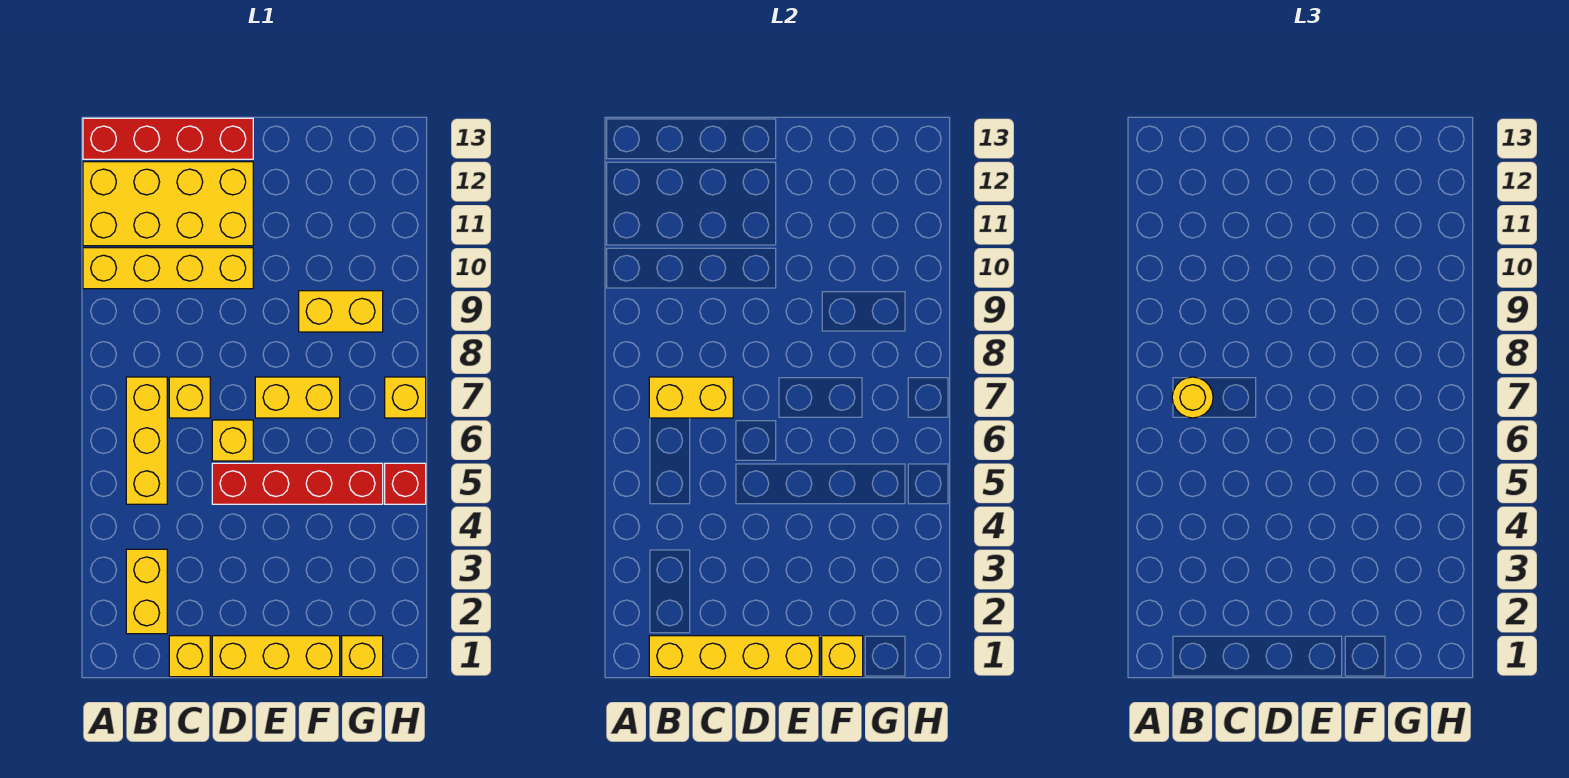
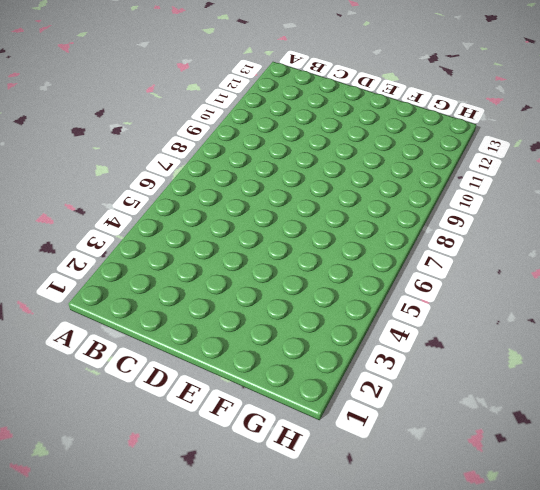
none -> yellow brick A10:D10 level 1
none -> yellow brick A11:D12 level 1
none -> red brick A13:D13 level 1

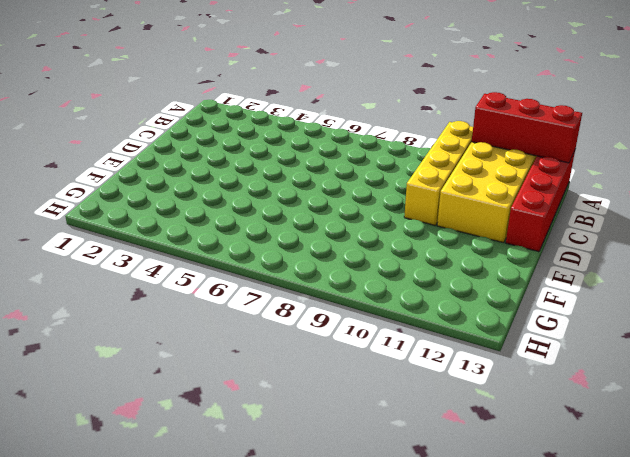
red brick A11:A13 level 2 -> none
none -> yellow brick B2:B3 level 1
none -> yellow brick B5:B7 level 1
none -> yellow brick C1 level 1

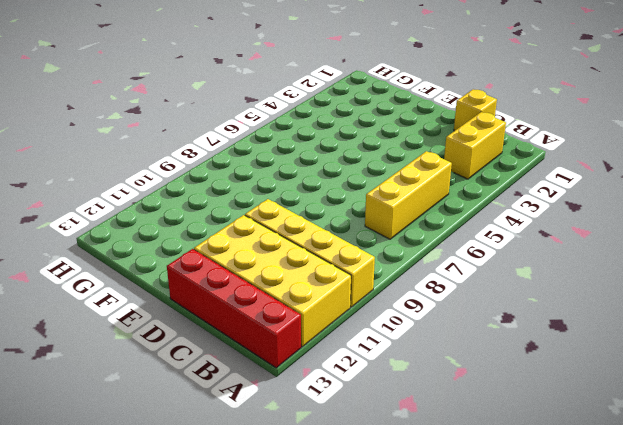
none -> yellow brick C7 level 1
none -> yellow brick D1:F1 level 1
none -> red brick D5:G5 level 1

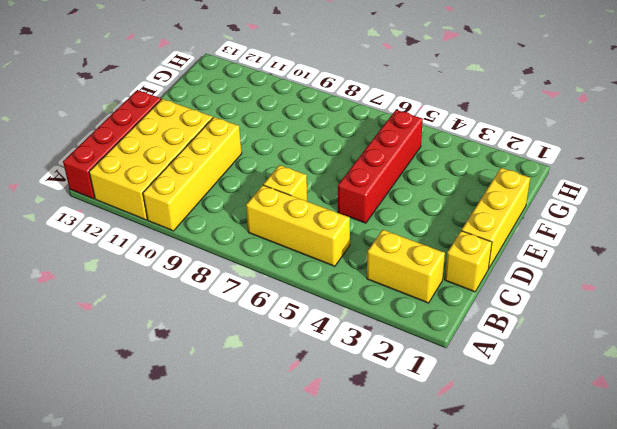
none -> yellow brick D6 level 1
none -> yellow brick E7:F7 level 1
none -> yellow brick F9:G9 level 1

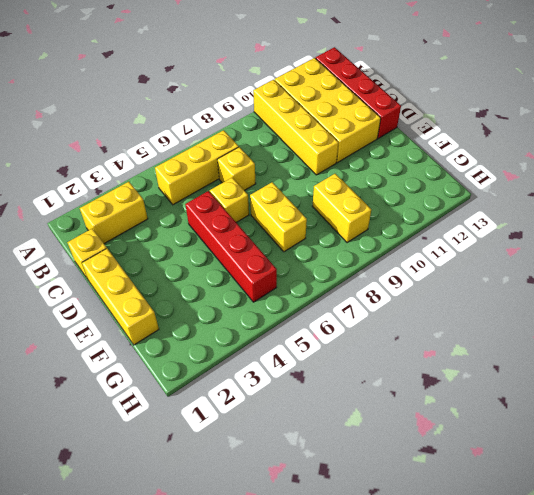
none -> yellow brick G1 level 1
none -> red brick H5 level 1
none -> yellow brick H7 level 1

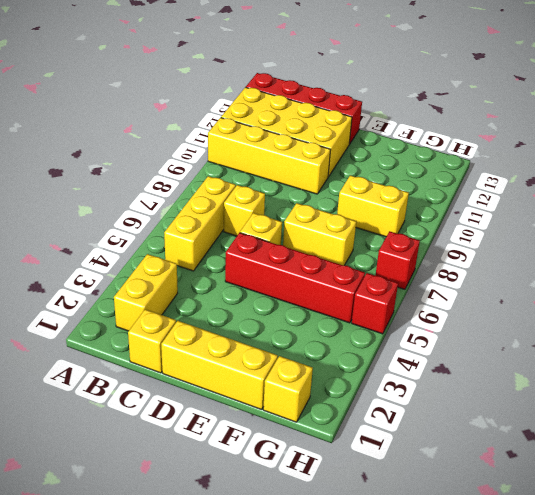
red brick H7 level 1 -> yellow brick H7 level 1
none -> yellow brick B1:E1 level 2
none -> yellow brick B7:C7 level 2
none -> yellow brick F1 level 2

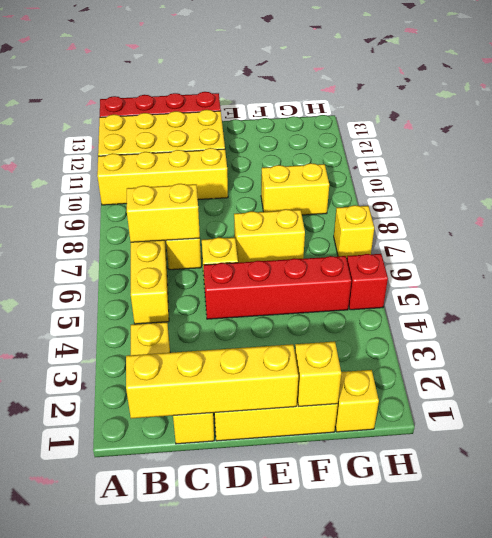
none -> yellow round brick B7 level 3

